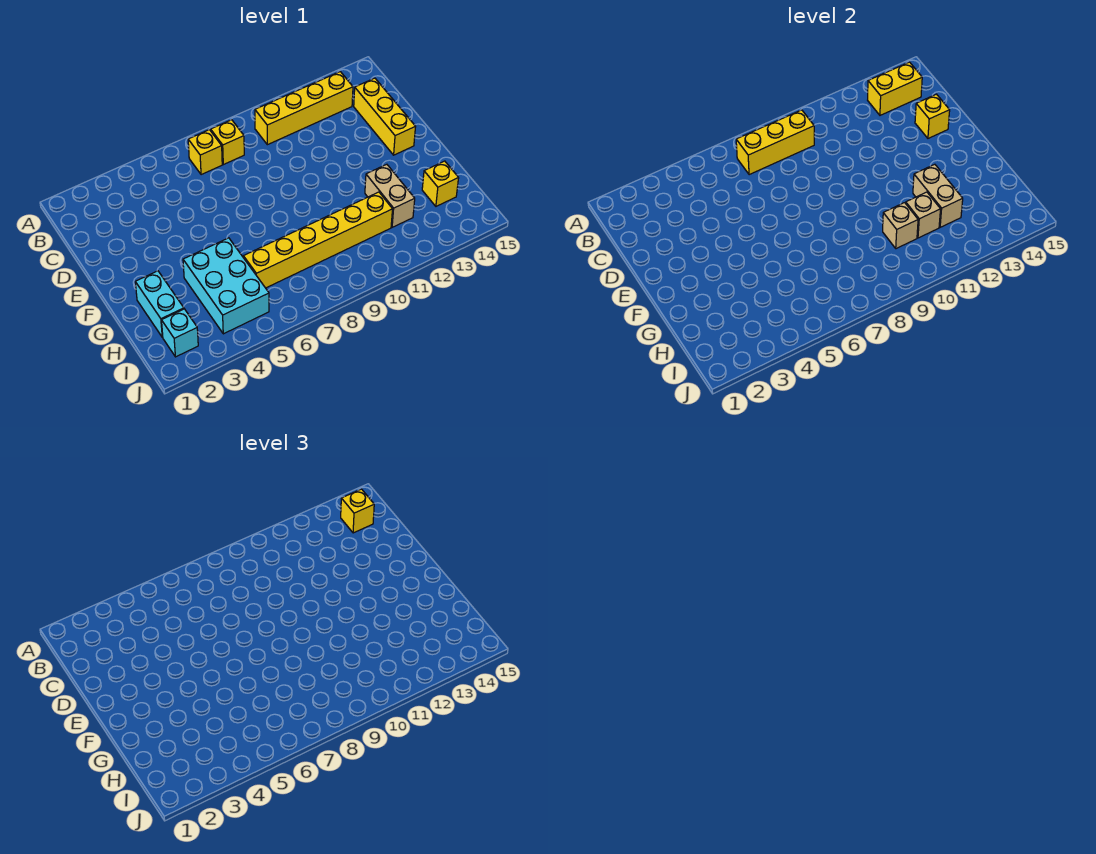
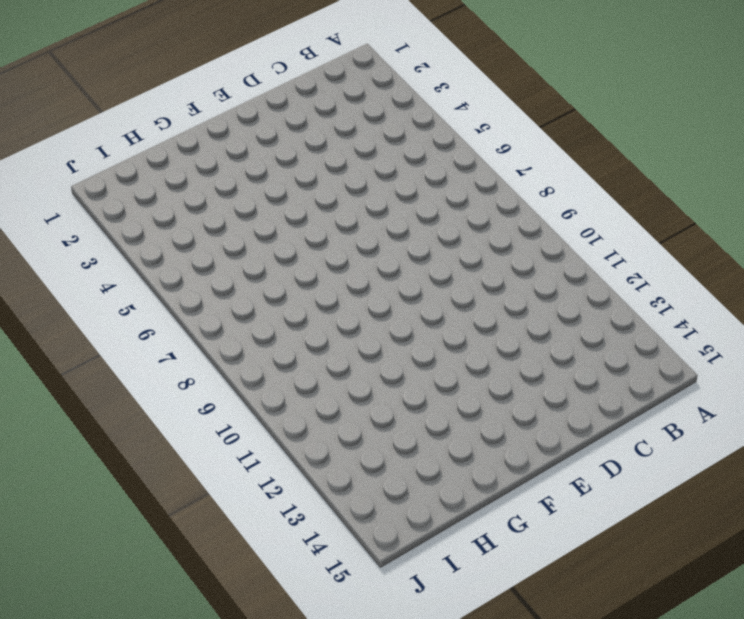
none -> yellow brick B7 level 1
none -> yellow brick B8 level 1
none -> yellow brick B10:B13 level 1

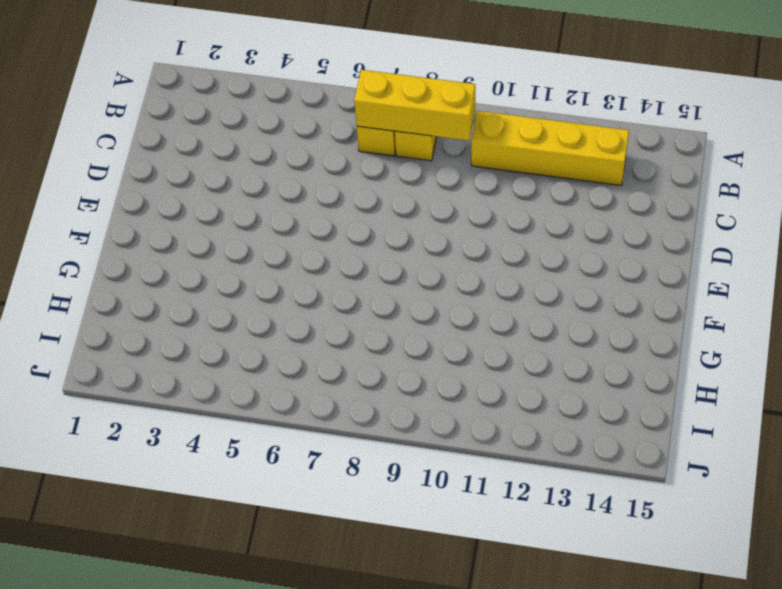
none -> yellow brick C14:E14 level 1
none -> cyan brick G2:H2 level 1
none -> cyan brick G4:I5 level 1

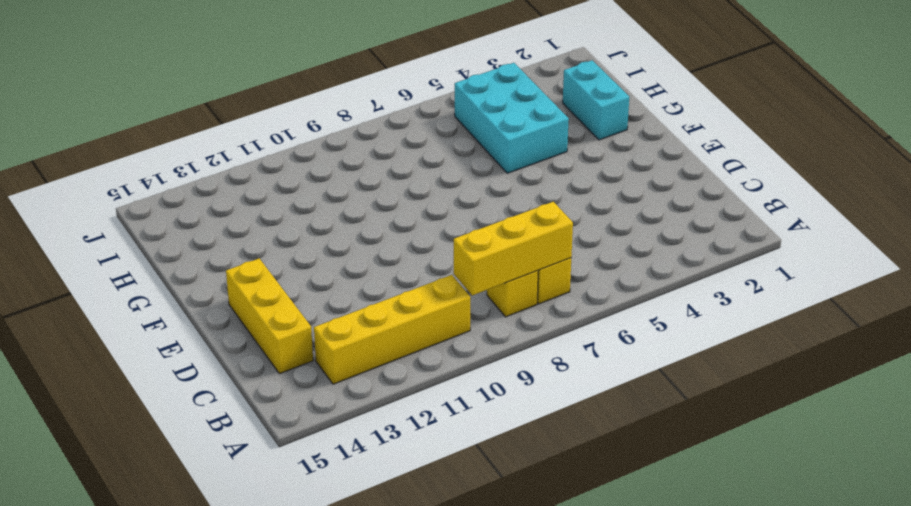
none -> tan brick G12:H12 level 1
none -> yellow brick H6:H11 level 1
none -> yellow brick H14 level 1

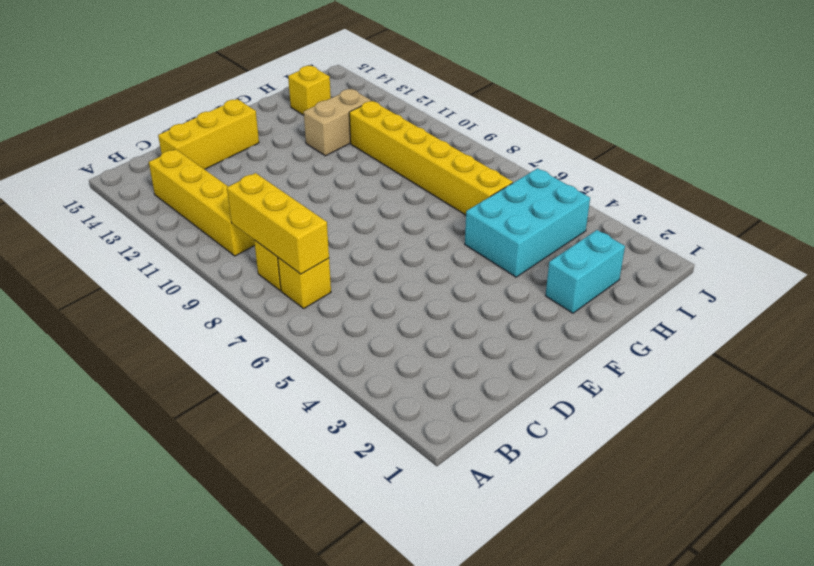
none -> cyan brick I2 level 1
none -> yellow brick B13:B14 level 2
none -> yellow brick D14 level 2

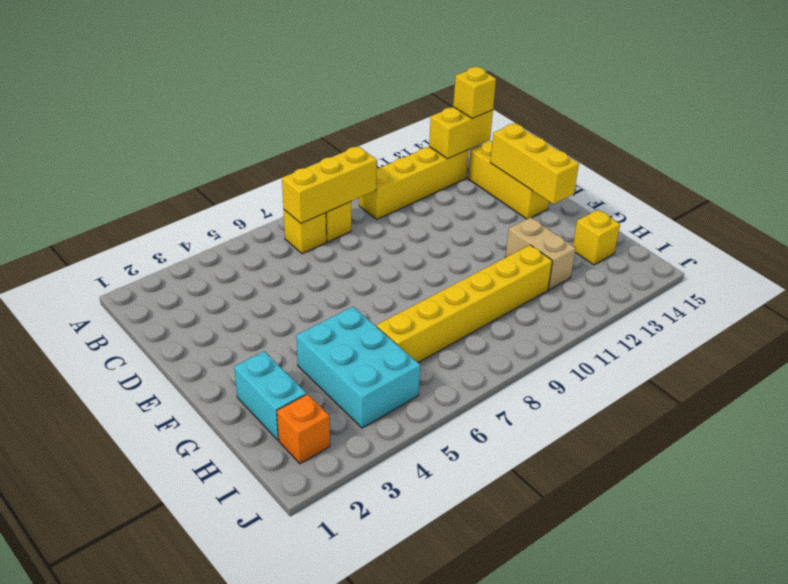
yellow brick D14:F14 level 2 -> yellow brick D14 level 2
orange brick I2 level 1 -> cyan brick I2 level 1
none -> tan brick G12:H12 level 2
none -> tan brick H10 level 2
none -> tan brick H11 level 2

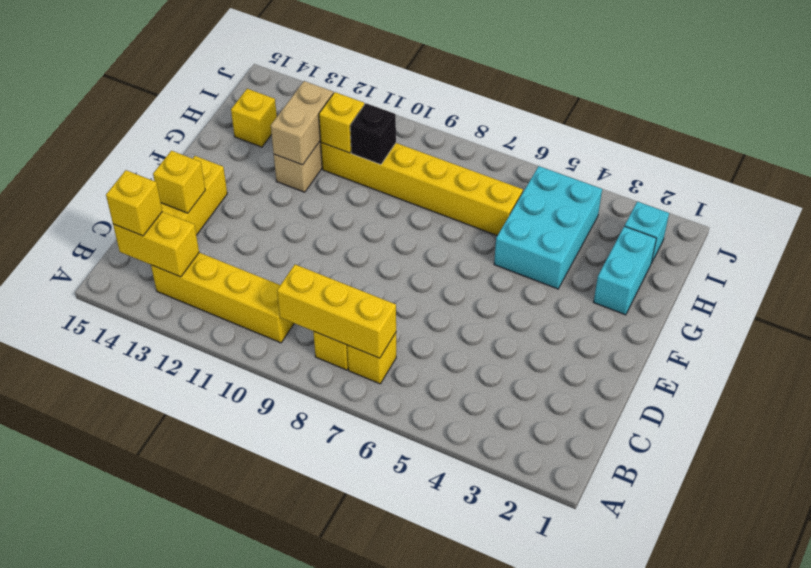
black brick H10 level 2 -> tan brick H10 level 2
yellow brick H11 level 2 -> tan brick H11 level 2

